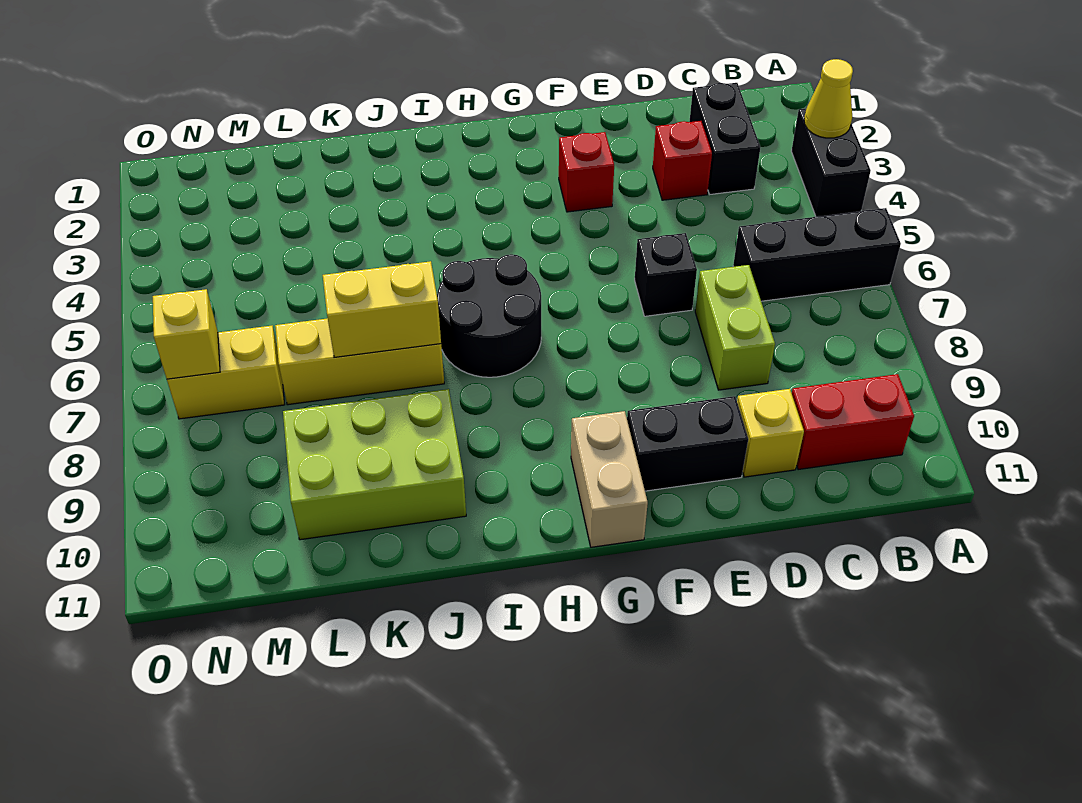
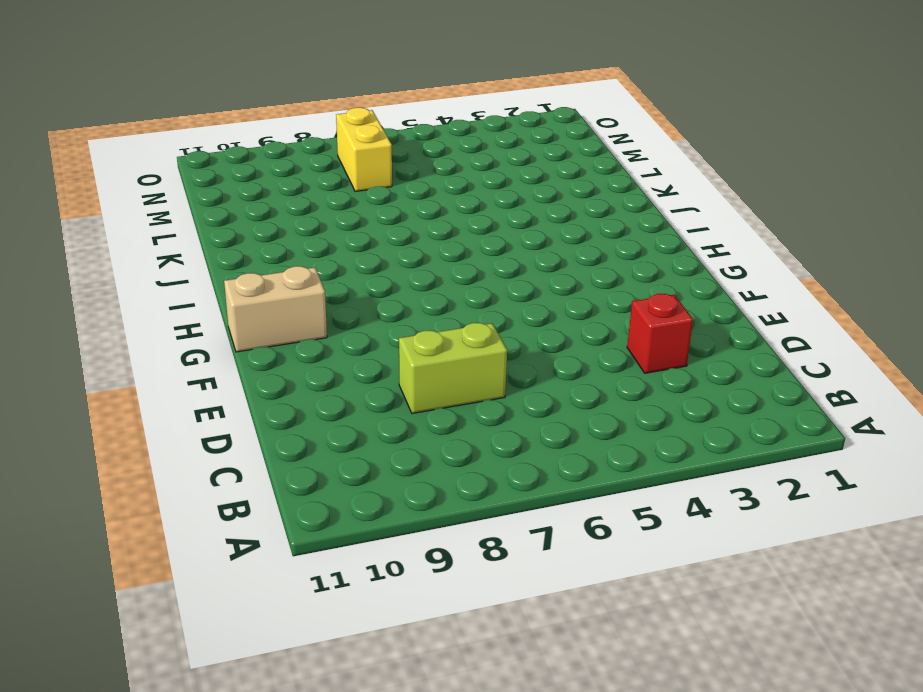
none -> black brick A3:A4 level 1
none -> black brick A6:C6 level 1
none -> red brick B10:C10 level 1

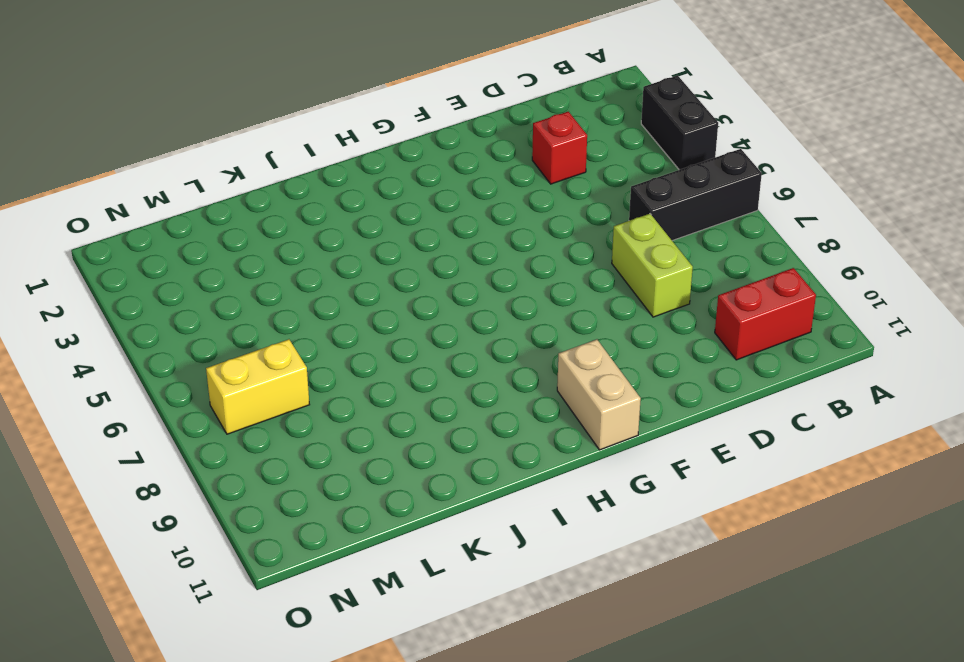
none -> black brick C2:C3 level 1
none -> yellow brick D10 level 1
none -> black brick E6 level 1

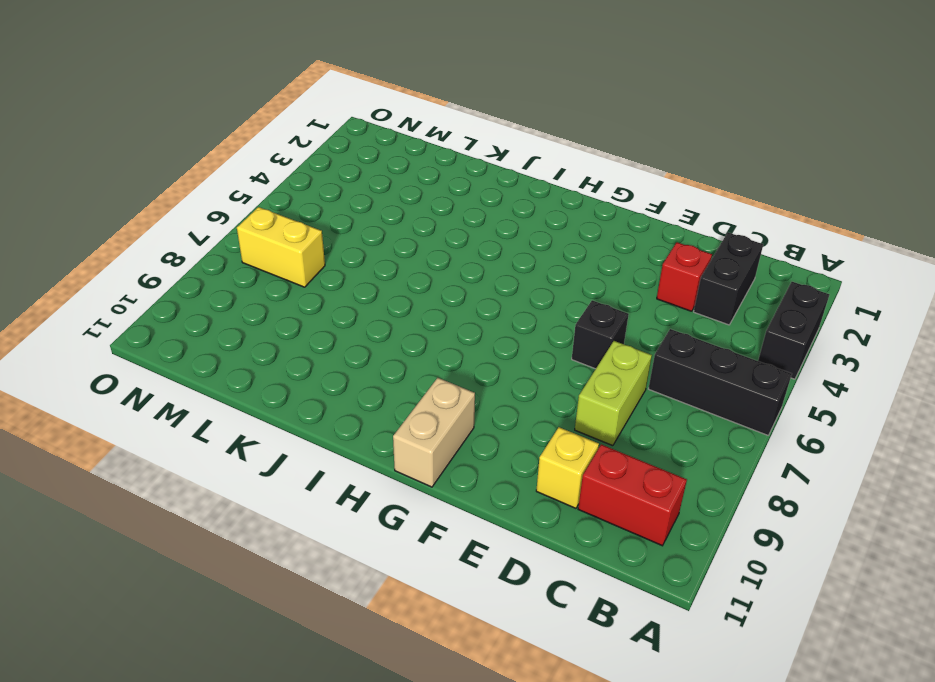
none -> black brick E10:F10 level 1
none -> red brick F3 level 1
none -> black round brick H6:I7 level 1

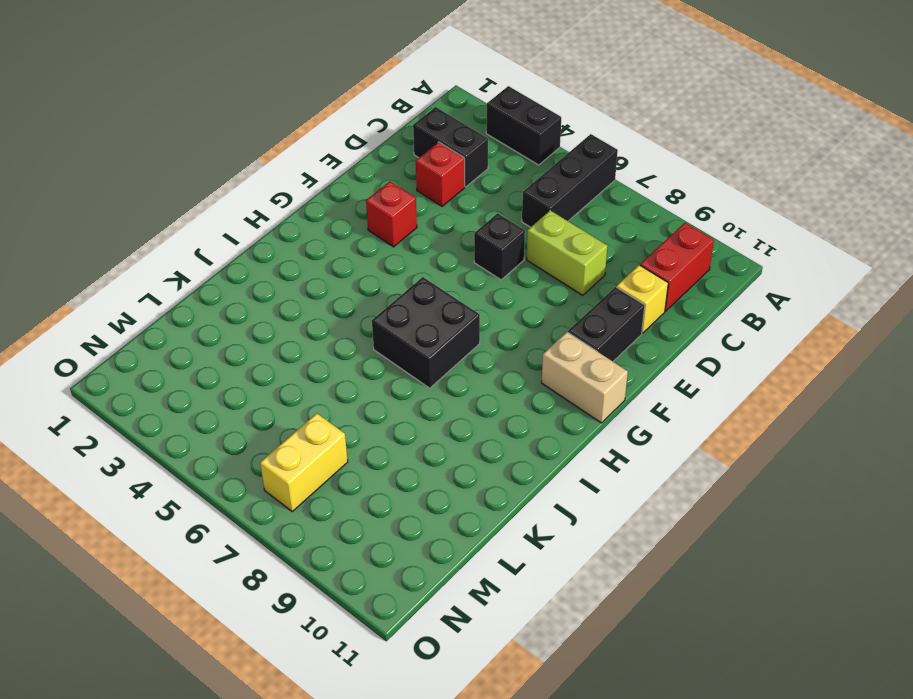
black brick H6:I7 level 1 -> black round brick H6:I7 level 1
none -> yellow brick J7:L7 level 1
none -> lime brick J9:L10 level 1
none -> yellow cone A3 level 2

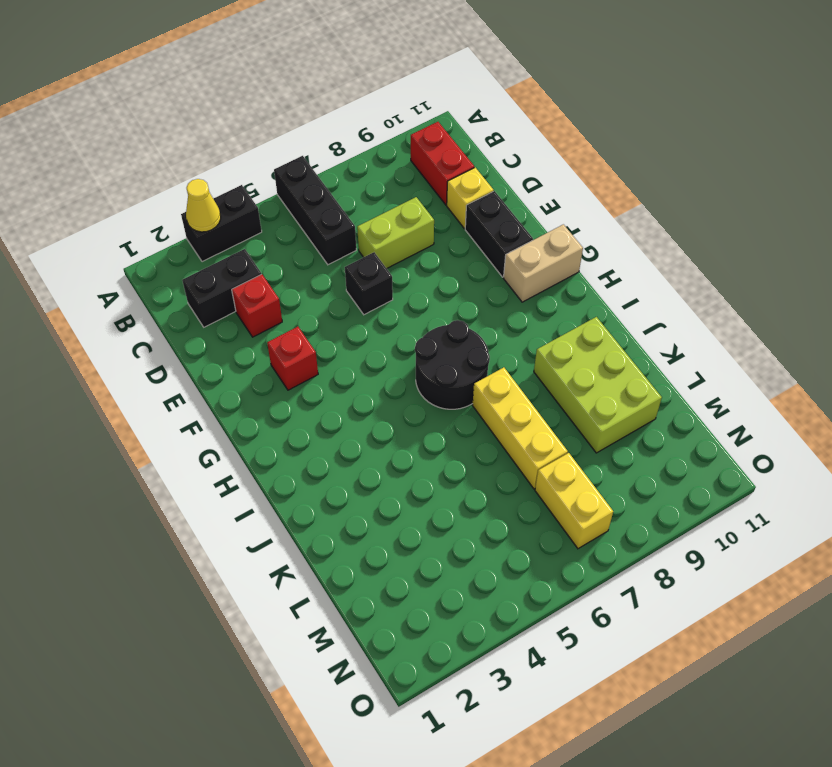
none -> yellow brick J7:K7 level 2
none -> yellow brick N7 level 2

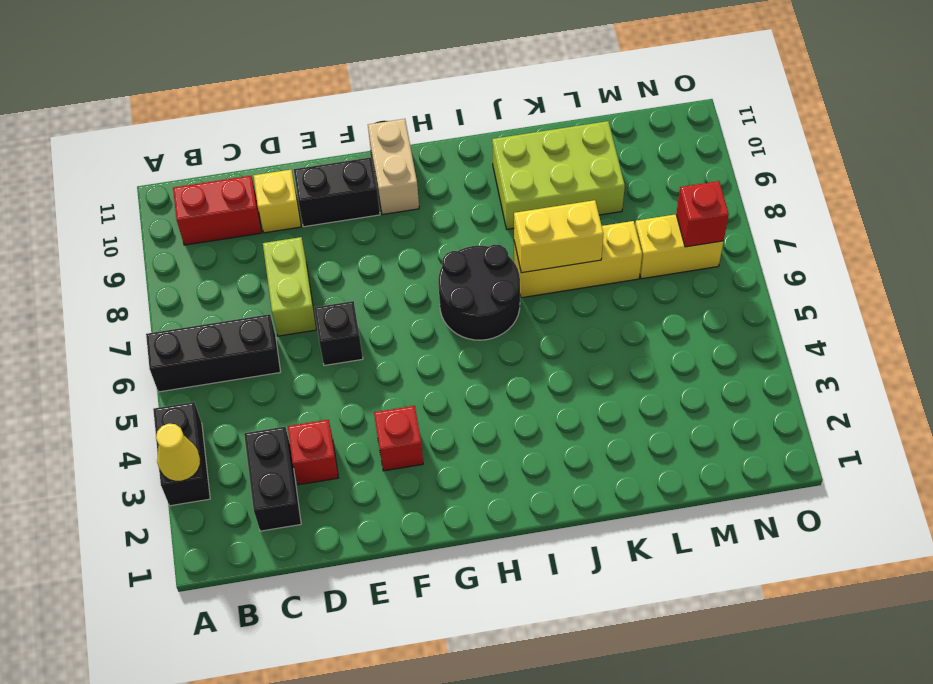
red brick N7 level 2 -> yellow brick N7 level 2

